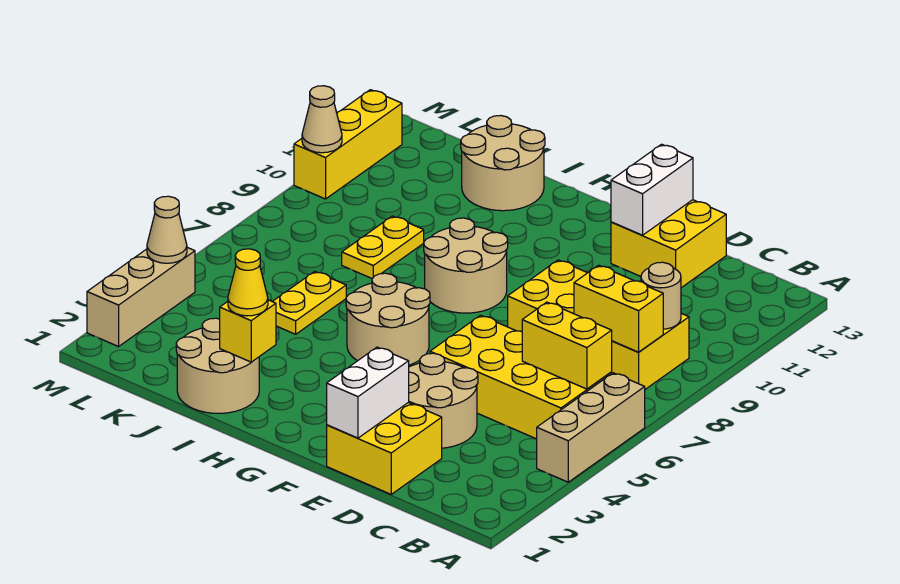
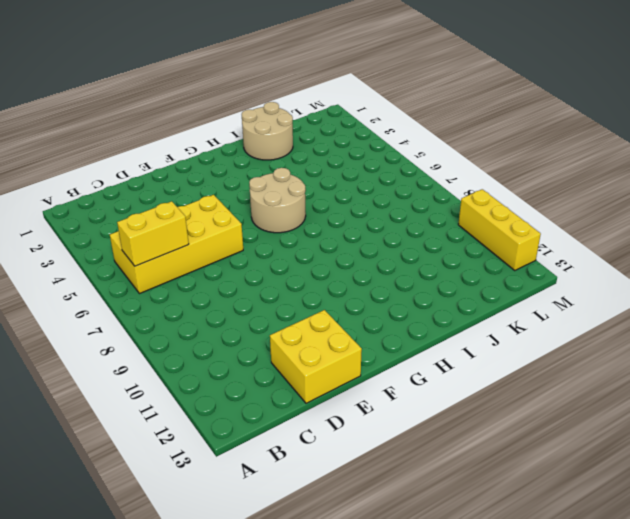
none -> tan brick A4:A6 level 1
none -> yellow brick B8:E9 level 1
none -> yellow brick D1:E2 level 1

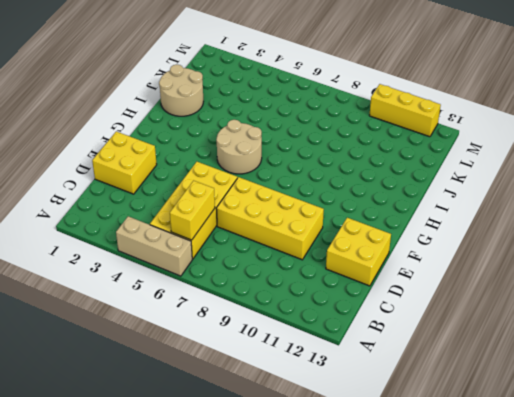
yellow brick D7:E10 level 1 -> yellow brick B8:E9 level 1
none -> tan round brick D3:E4 level 1
none -> tan round brick G8:H9 level 1
none -> tan round brick I12:J13 level 1

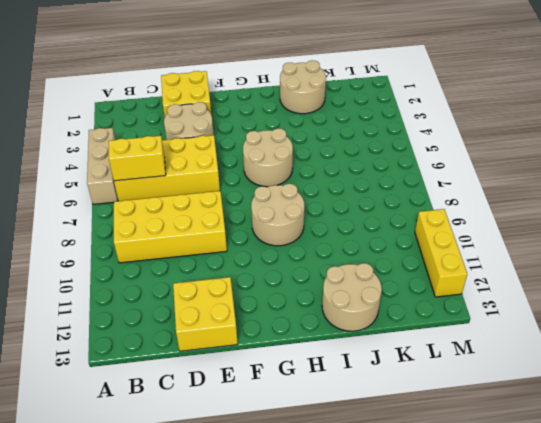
none -> yellow plate J5:J6 level 1
none -> yellow plate J8:J9 level 1
none -> tan brick M2:M4 level 1

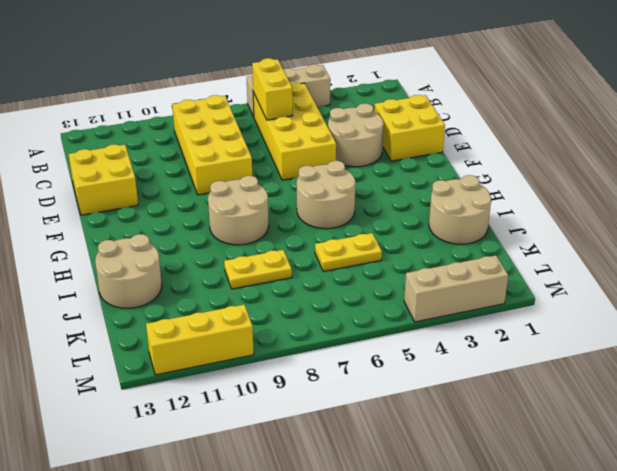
none -> yellow brick B8:C8 level 2
none -> tan round brick B9 level 2
none -> white brick E1:E2 level 2

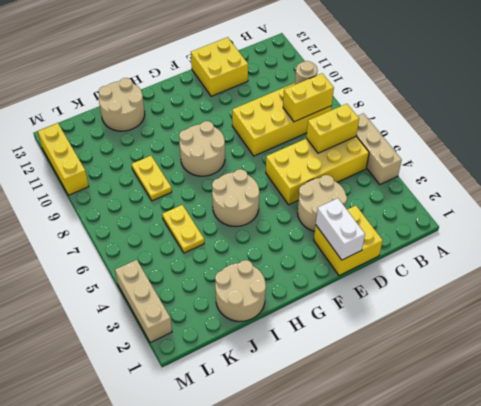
none -> white brick E12:E13 level 2
none -> yellow brick I2 level 2
none -> tan cone M4 level 2

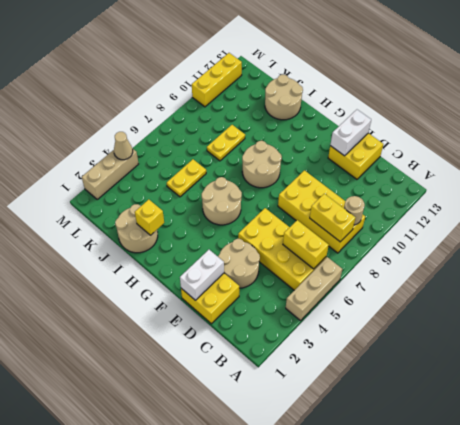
none -> tan cone M10 level 2
none -> yellow cone I2 level 3

